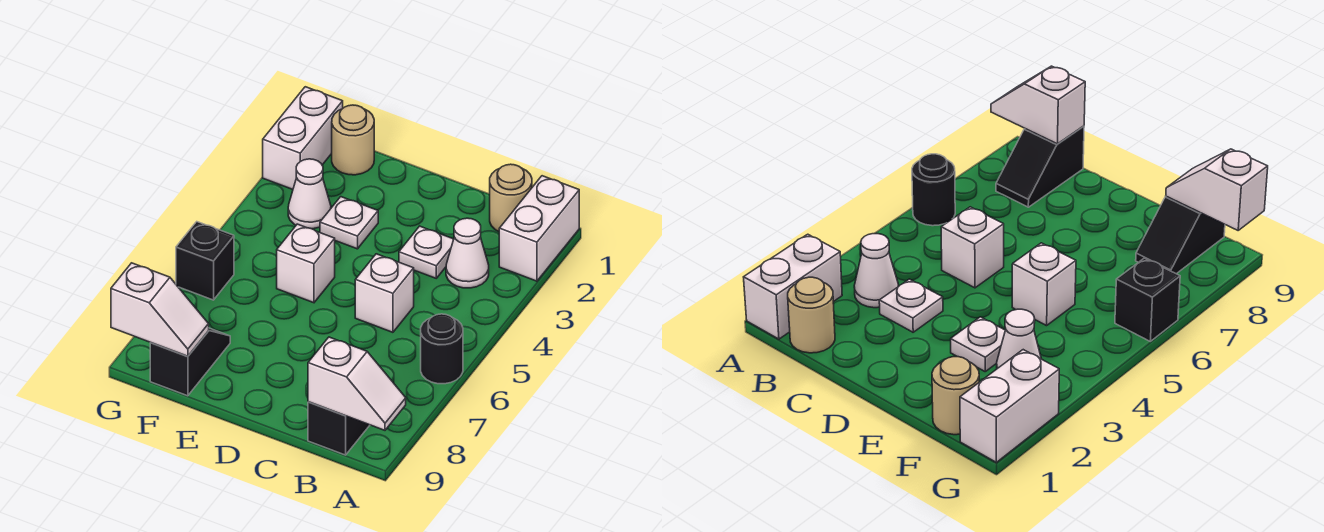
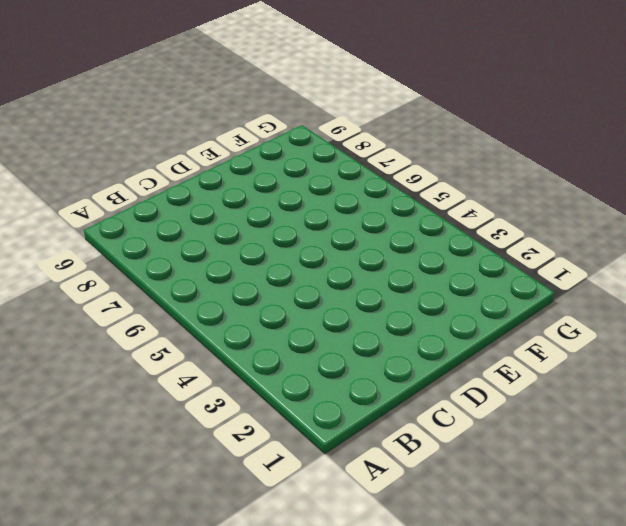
none -> white brick A1:A2 level 1
none -> black round brick A6 level 1
none -> tan round brick B1 level 1

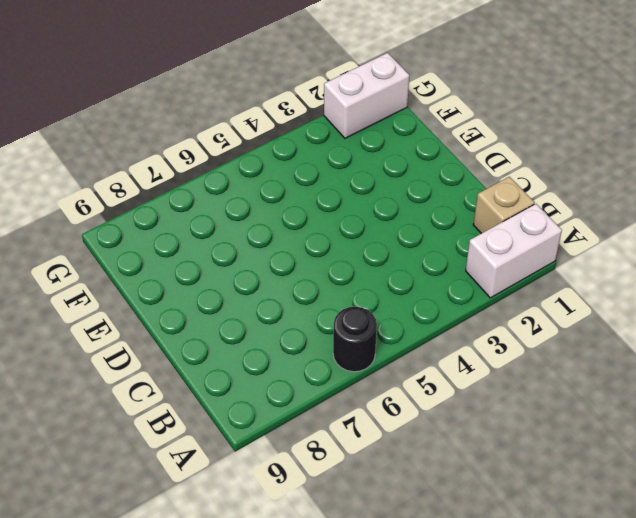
tan brick B1 level 1 -> tan round brick B1 level 1
none -> white cone B3 level 1
none -> black slope B8:B9 level 1 top 9
none -> white plate C3 level 1

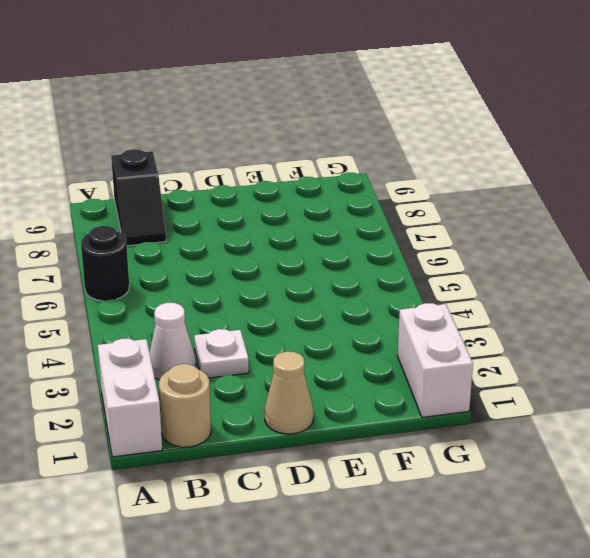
tan cone D1 level 1 -> none
none -> white brick C5 level 1
none -> white plate E3 level 1
none -> white brick E5 level 1

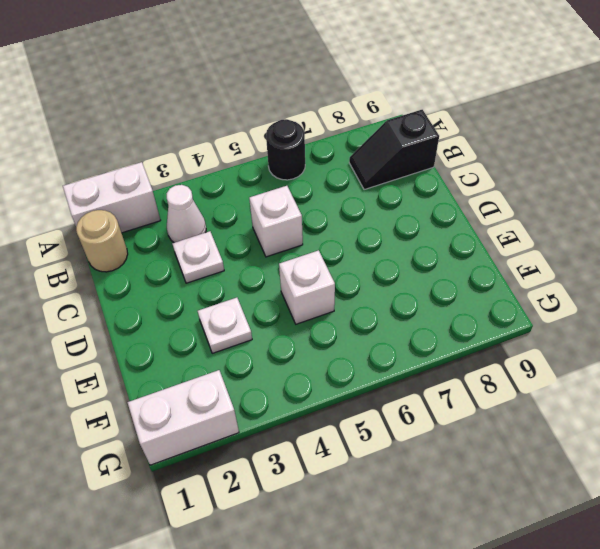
none -> tan round brick F1 level 1
none -> white cone F3 level 1
none -> black slope F8:F9 level 1 top 9

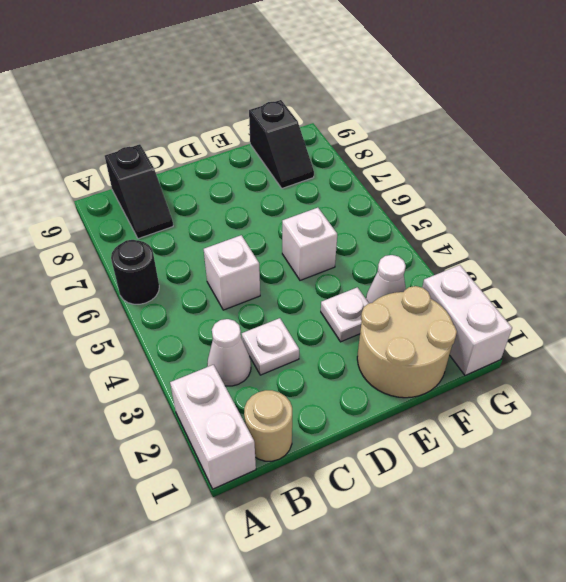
tan round brick E1:F2 level 1 -> tan round brick F1 level 1
none -> black brick G6 level 1
none -> white slope A9:B9 level 2 top B
none -> white slope F9:G9 level 2 top G

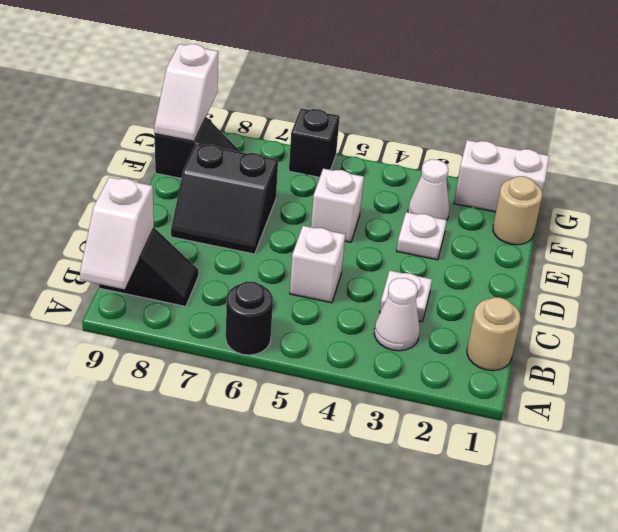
black slope D7:E8 level 1 top E -> none
none -> white brick A1:A2 level 1

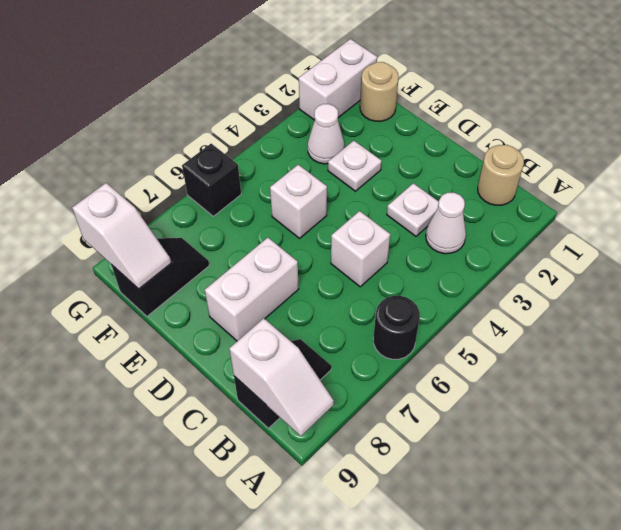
white brick D7:D8 level 1 -> white brick A1:A2 level 1

